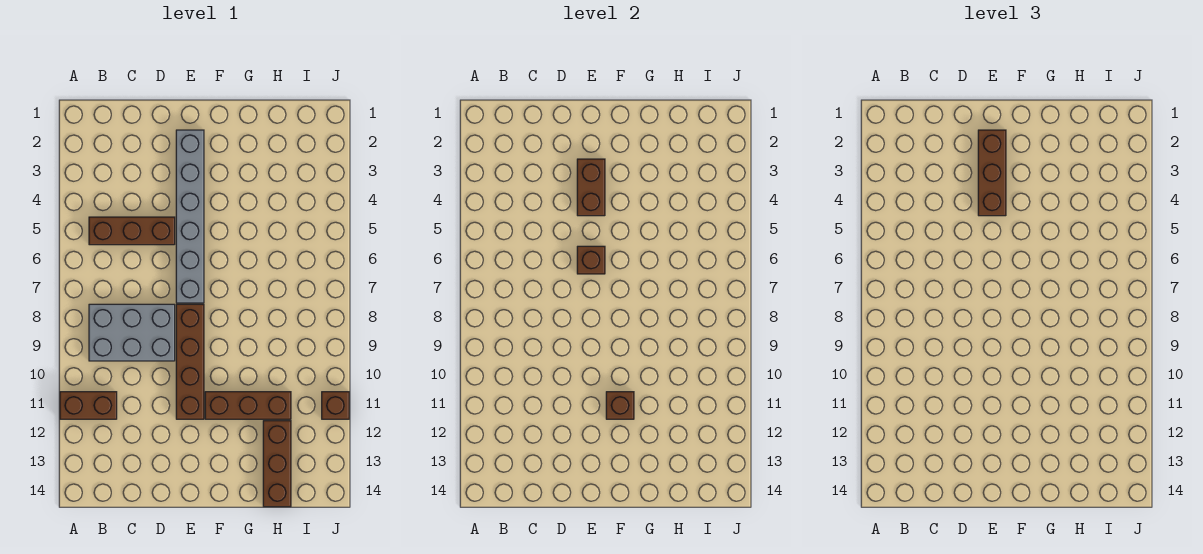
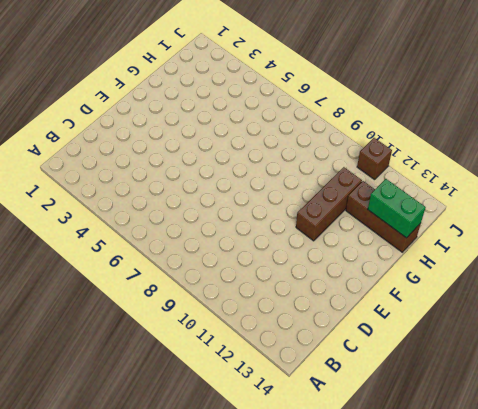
green brick H13:H14 level 2 -> none
none -> brown brick A11:B11 level 1
none -> brown brick B5:D5 level 1
none -> grey brick B8:D9 level 1

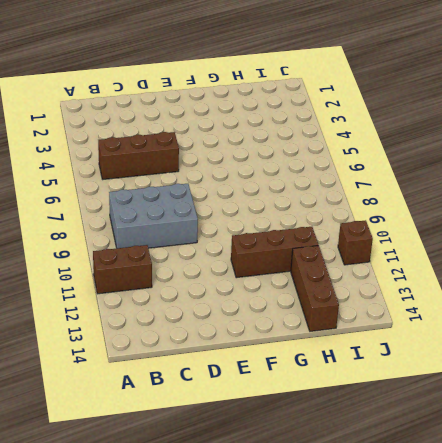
none -> grey brick E2:E7 level 1
none -> brown brick E8:E11 level 1
none -> brown brick E3:E4 level 2

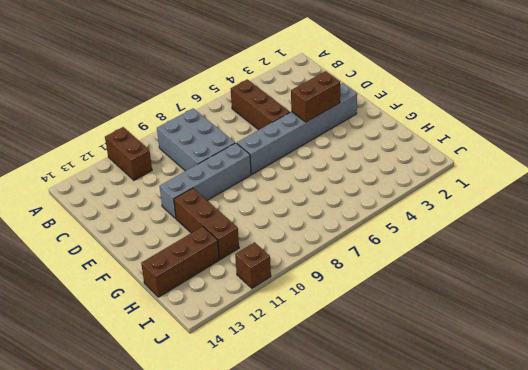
grey brick E8:E11 level 1 -> brown brick E8:E11 level 1
none -> brown brick E6 level 2
none -> brown brick F11 level 2
none -> brown brick E2:E4 level 3

